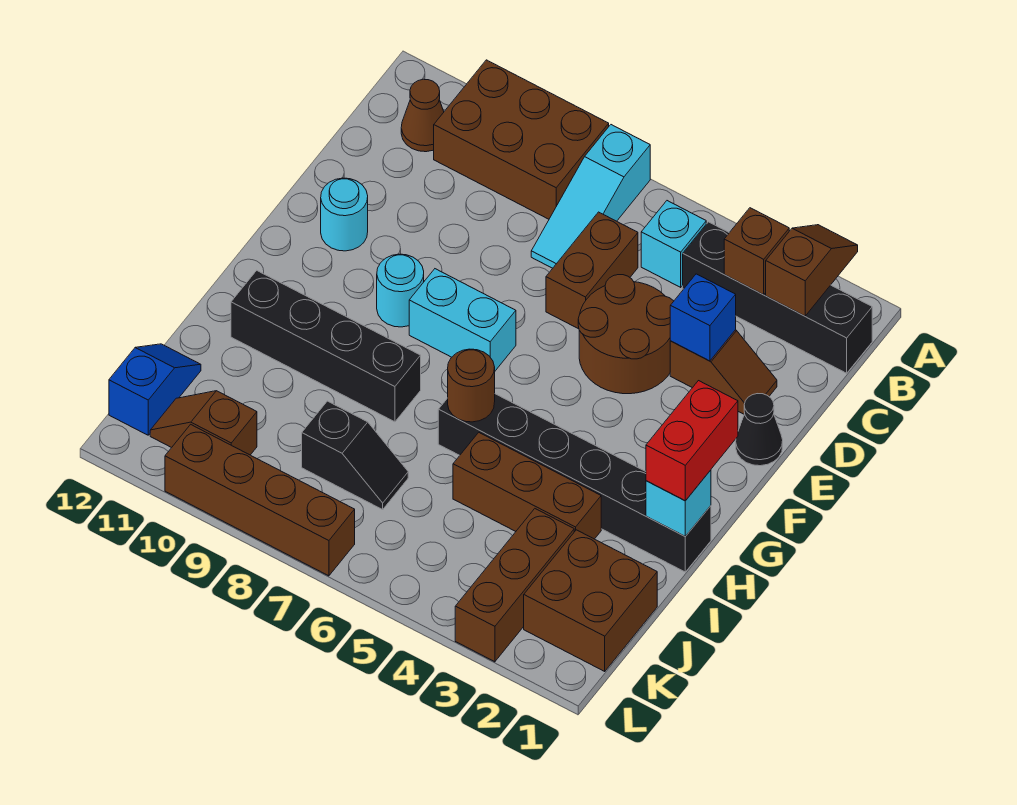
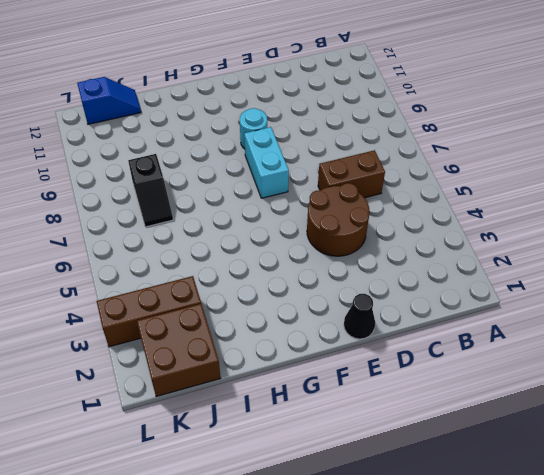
none -> cyan slope A7:C7 level 1 top A
none -> brown brick A8:B10 level 1
none -> black brick B1:B4 level 1

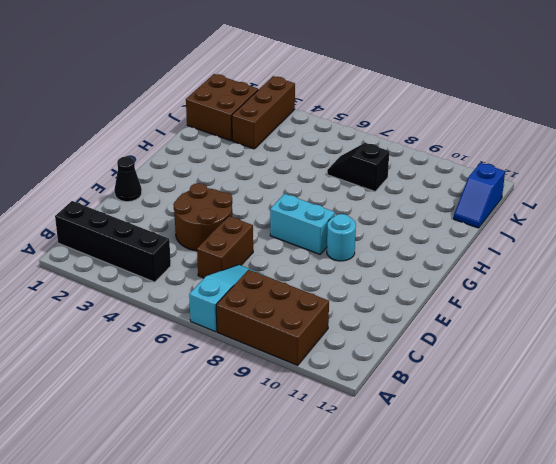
none -> cyan brick B5 level 1
none -> brown cone B11 level 1
none -> brown slope D2:D3 level 1 top 3

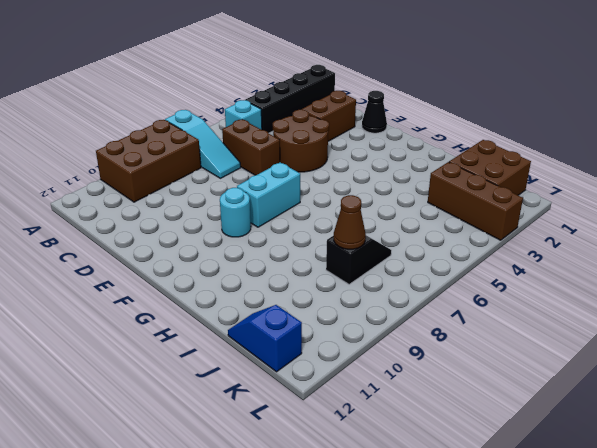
brown brick D2:D3 level 1 -> brown slope D2:D3 level 1 top 3
brown cone J8 level 2 -> brown cone B11 level 1
none -> cyan round brick E11 level 1
none -> black brick H1:H6 level 1
none -> black brick H8:H11 level 1

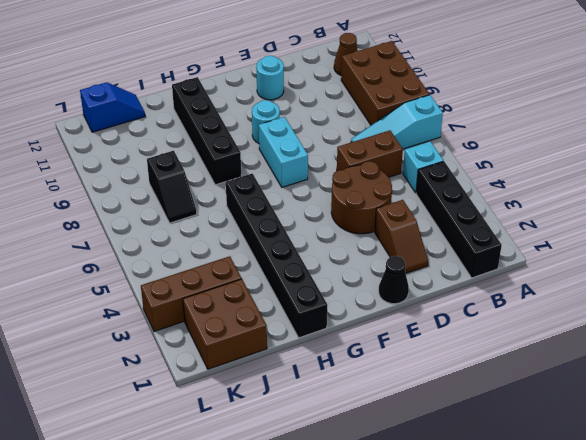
none -> brown brick I3:I5 level 1
none -> brown slope K10:K11 level 1 top 10
none -> brown brick L7:L10 level 1

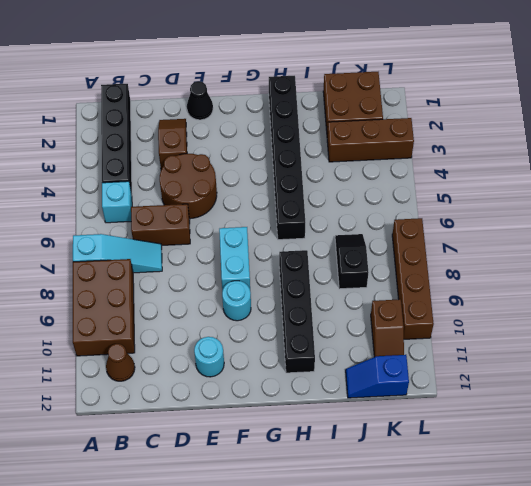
none -> brown brick I3:I5 level 1
none -> brown slope A2:B2 level 2 top B
none -> brown brick B3 level 2

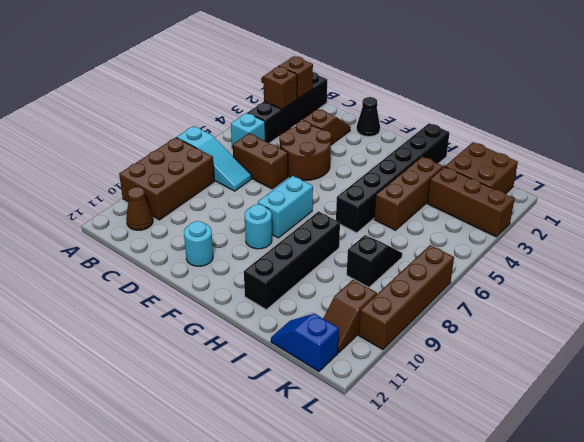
none -> blue brick D3 level 2
none -> cyan brick H1 level 2
none -> brown round brick H6 level 2

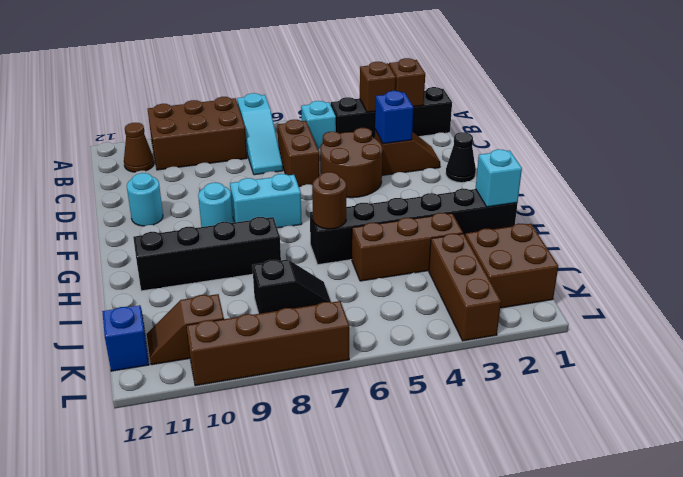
none -> red brick G1:H1 level 3

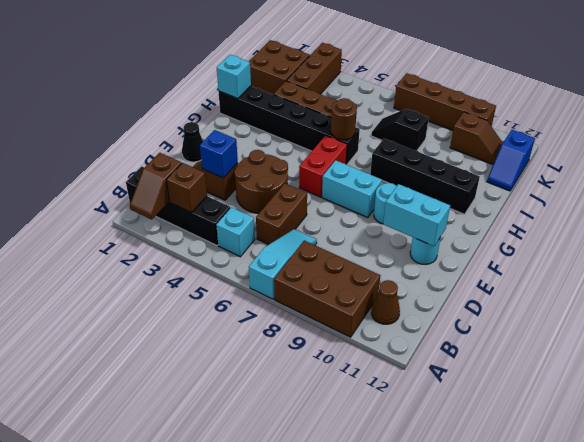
cyan brick E10:E11 level 2 -> none
red brick F6:G6 level 1 -> red brick G1:H1 level 3

